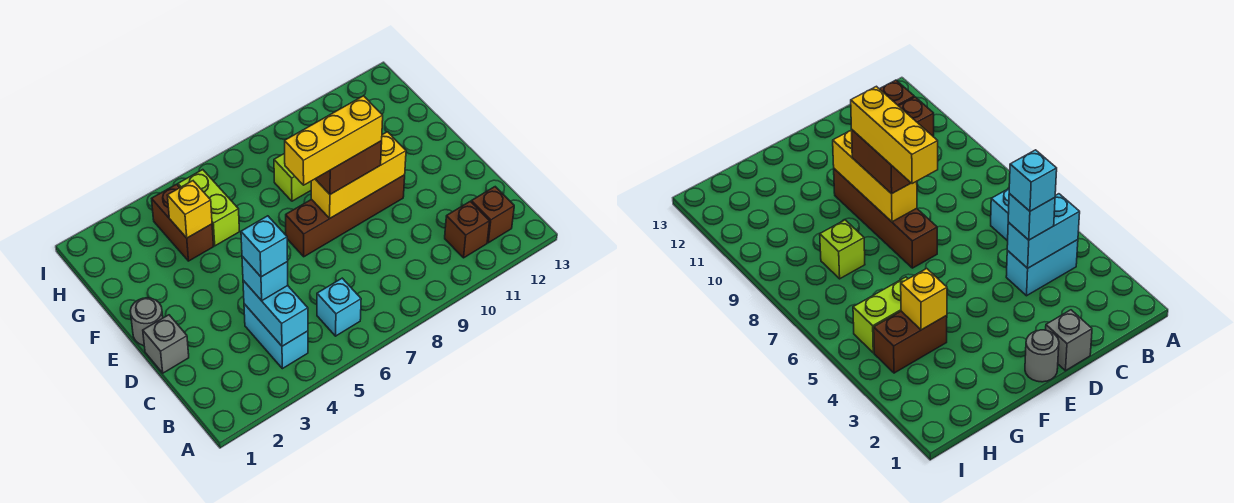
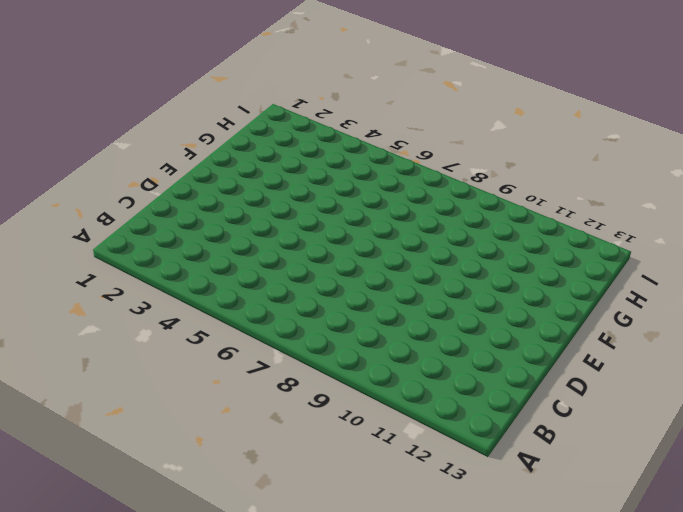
none -> cyan brick B4:C4 level 1
none -> cyan brick B6 level 1
none -> brown brick B11 level 1

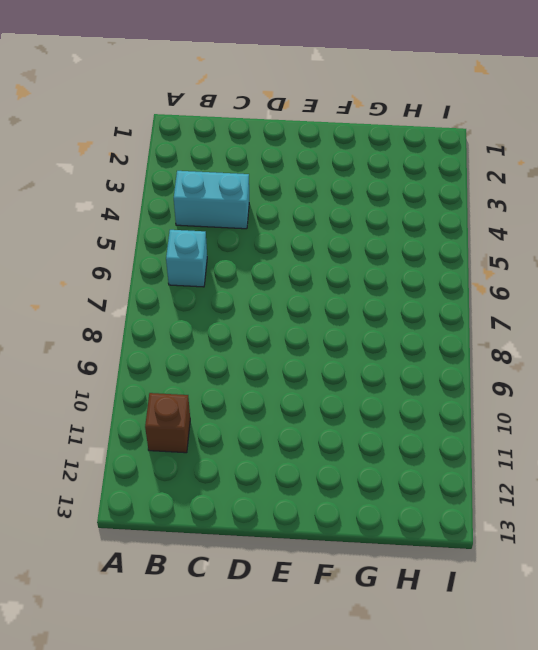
none -> brown brick B12 level 1
none -> grey brick D1 level 1
none -> grey round brick E1 level 1

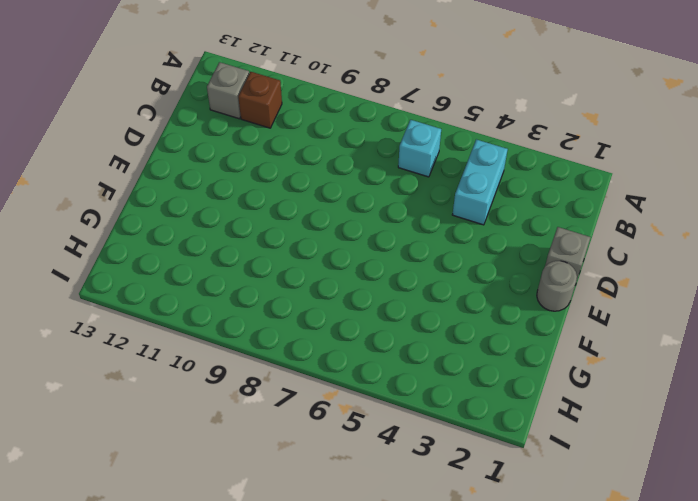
grey brick B12 level 1 -> brown brick B12 level 1
none -> brown brick E7:E10 level 1
none -> brown brick G4:H4 level 1
none -> lime brick G5:H5 level 1

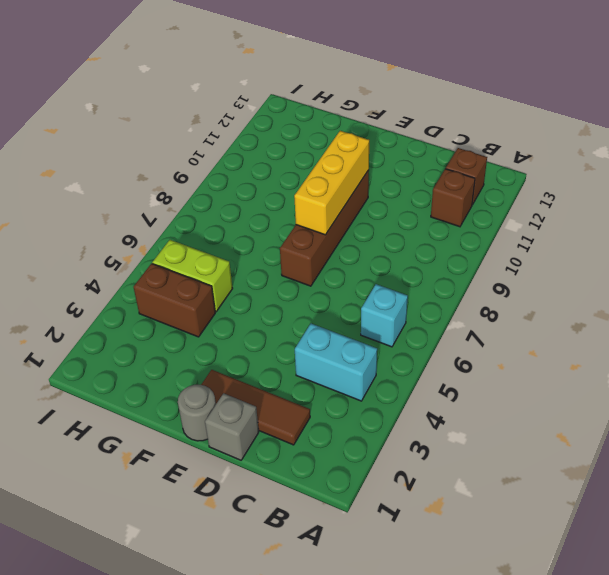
brown tile C2:E2 level 1 -> none
none -> lime brick G8 level 1
none -> cyan brick B4:C4 level 2
none -> yellow brick G4 level 2

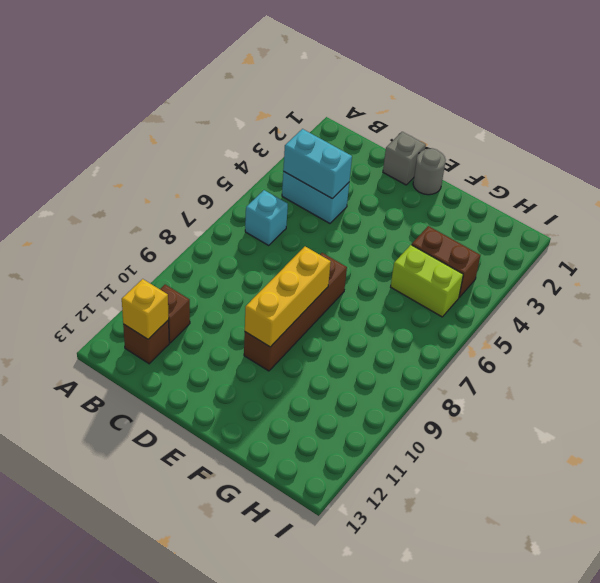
yellow brick B12 level 2 -> yellow brick G4 level 2
none -> lime brick G8 level 1
none -> cyan brick C4 level 3
none -> brown brick E8:E9 level 3

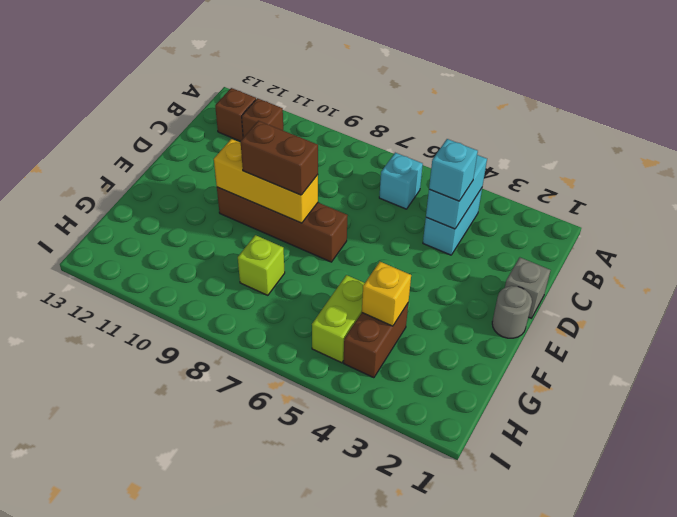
none -> cyan brick C4 level 4
none -> yellow brick E7:E9 level 4

